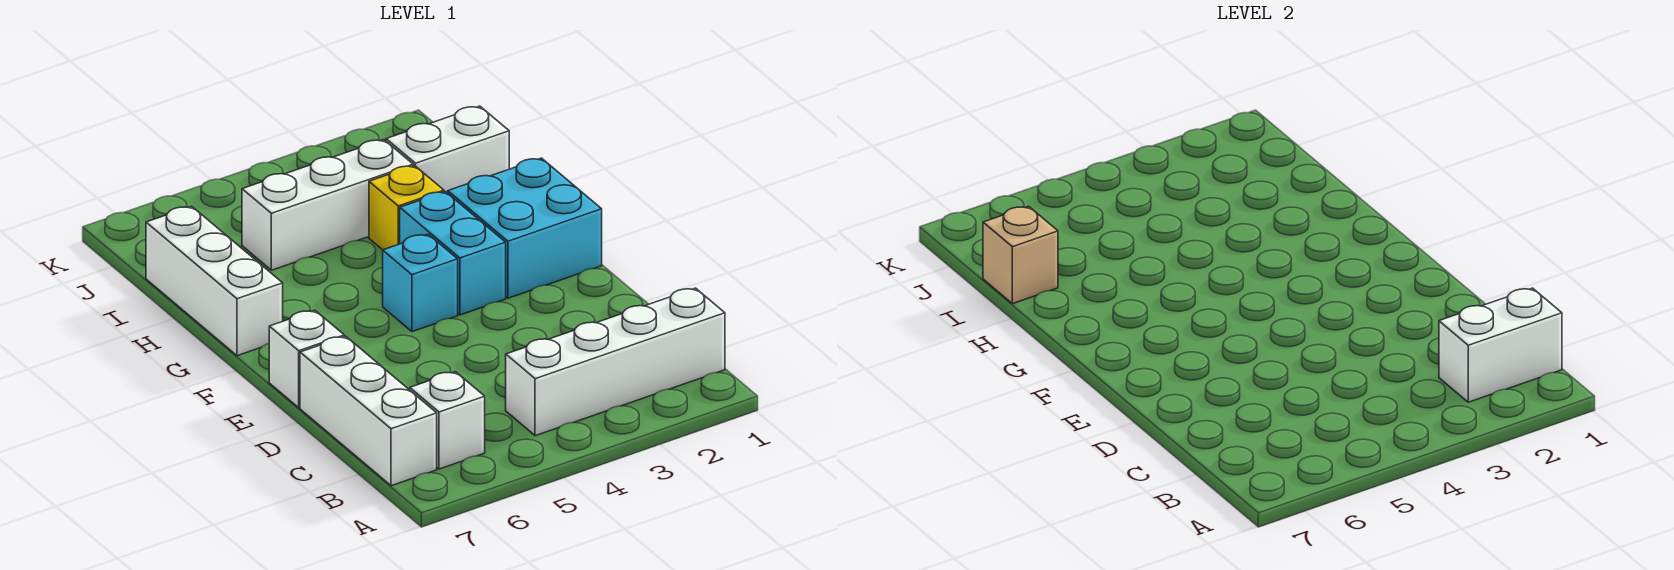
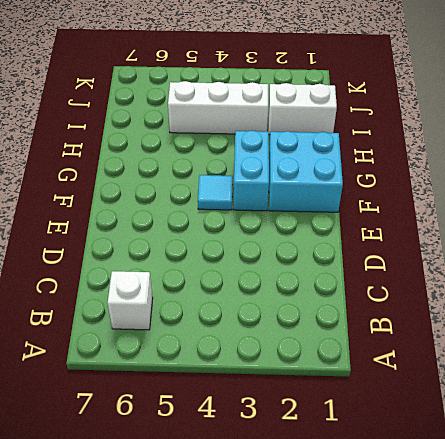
cyan tile F4 level 1 -> cyan brick F4 level 1
none -> white brick B1:B4 level 1
none -> white brick B7:D7 level 1
none -> white brick E7 level 1

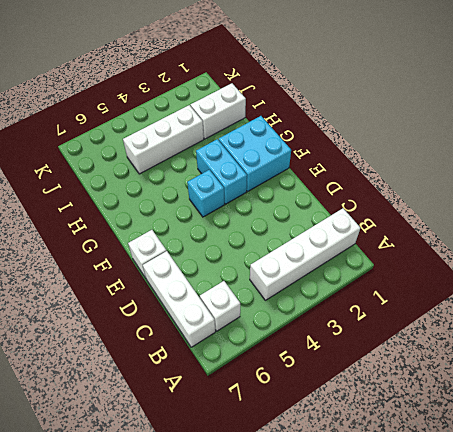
none -> white brick G7:I7 level 1
none -> yellow brick H3 level 1
none -> white brick B1:B2 level 2

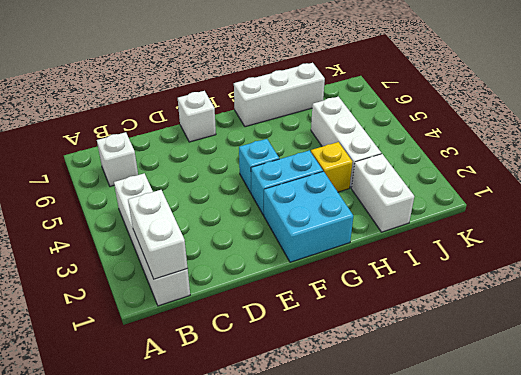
none -> white brick B7:D7 level 1
none -> tan brick I7 level 2

